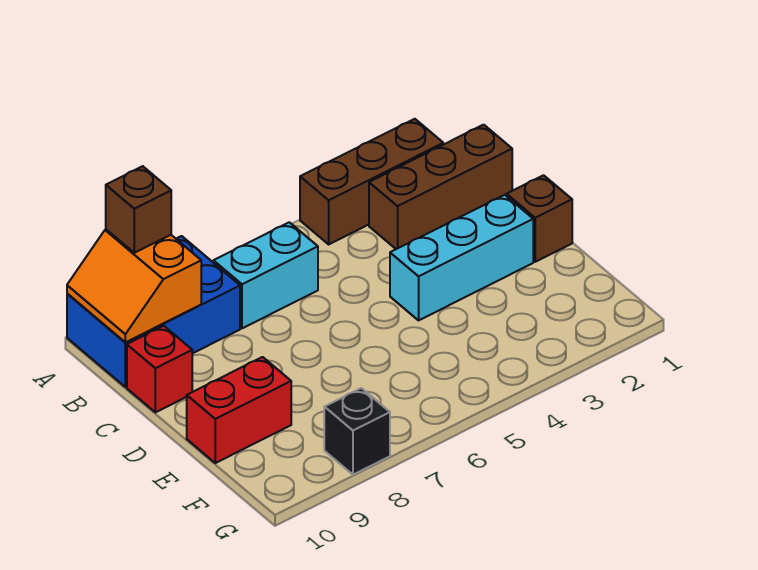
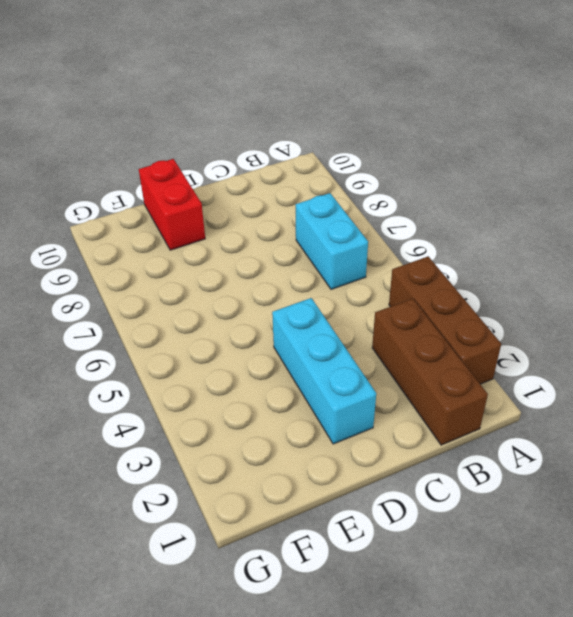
none -> blue brick A8:B10 level 1
none -> red brick C10 level 1

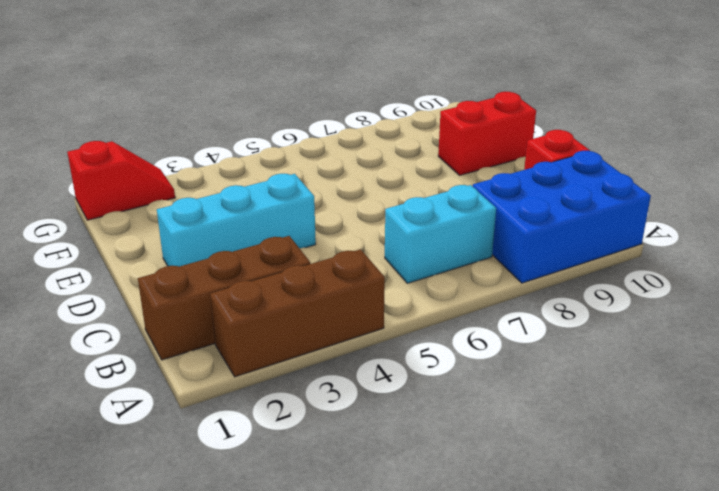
red slope G1:G2 level 1 top 1 -> none
none -> brown brick D1 level 1
none -> black brick G8 level 1

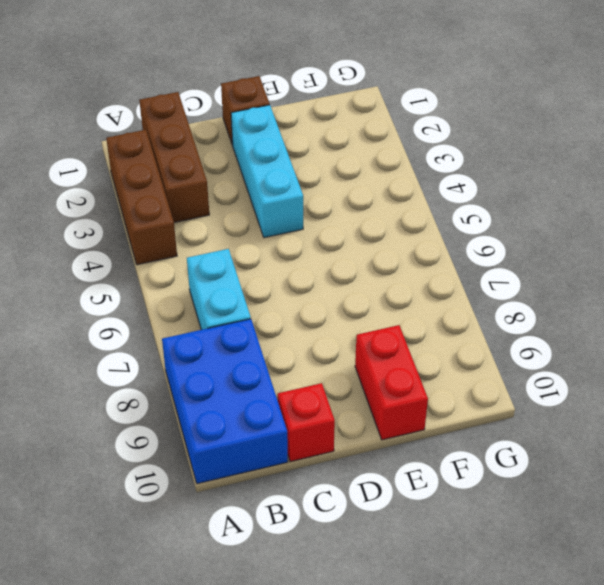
none -> black brick G8 level 1
none -> orange slope A9:B10 level 2 top 9

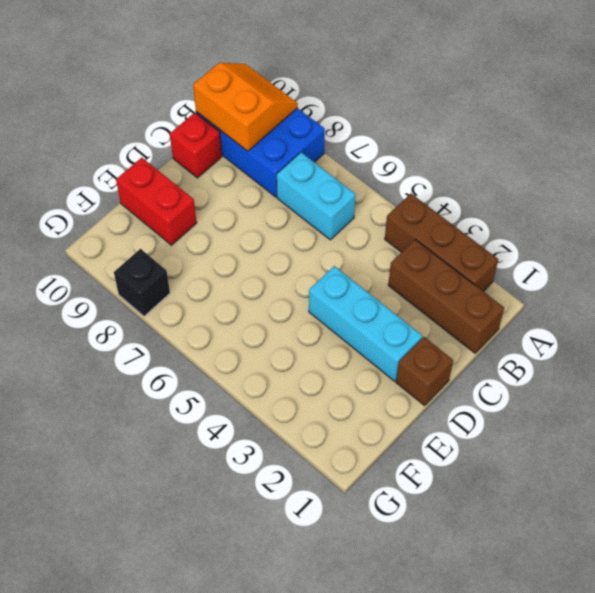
orange slope A9:B10 level 2 top B -> orange slope A9:B10 level 2 top 9
none -> brown brick A9 level 3

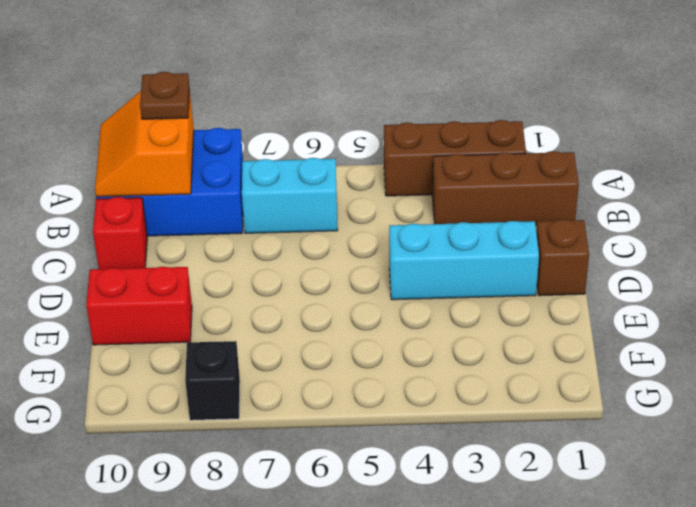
brown plate A9 level 3 -> brown brick A9 level 3

